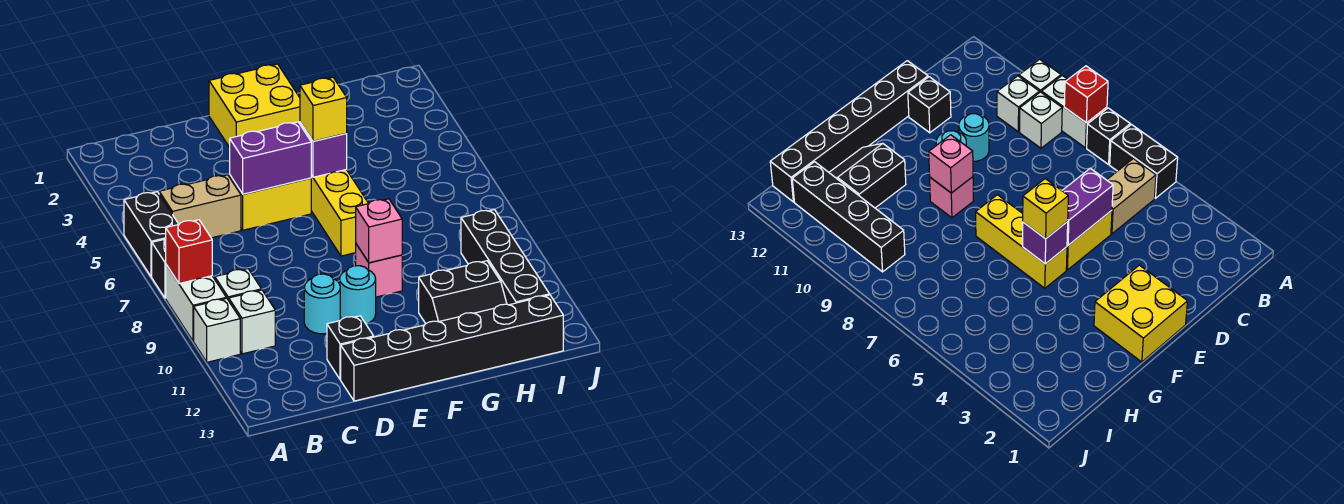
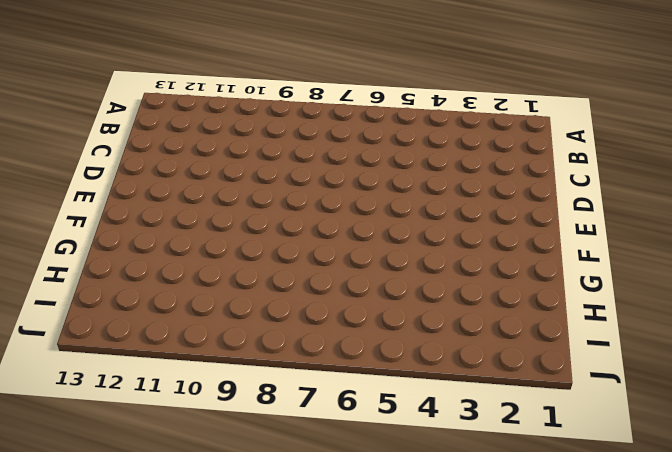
none -> black brick A5:A6 level 1
none -> black brick A7 level 1
none -> white brick A8:A9 level 1

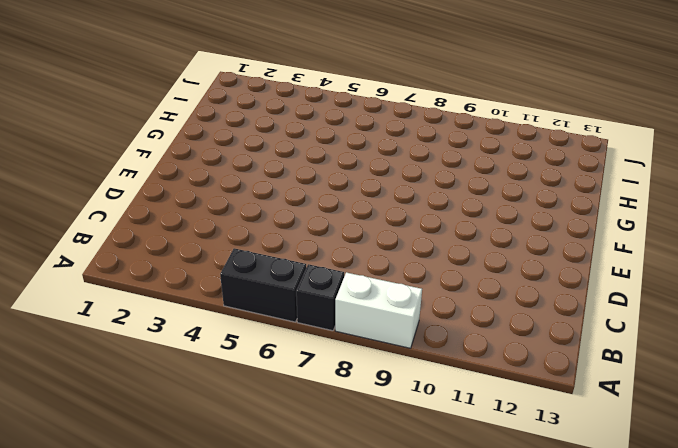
none -> white brick A10 level 1
none -> tan brick B5:C5 level 1
none -> white brick B9 level 1

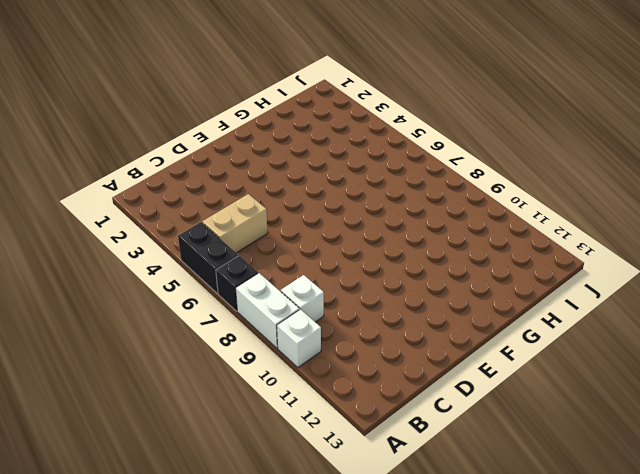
none -> white brick B10 level 1
none -> yellow brick D5:E5 level 1
none -> cyan round brick D10 level 1

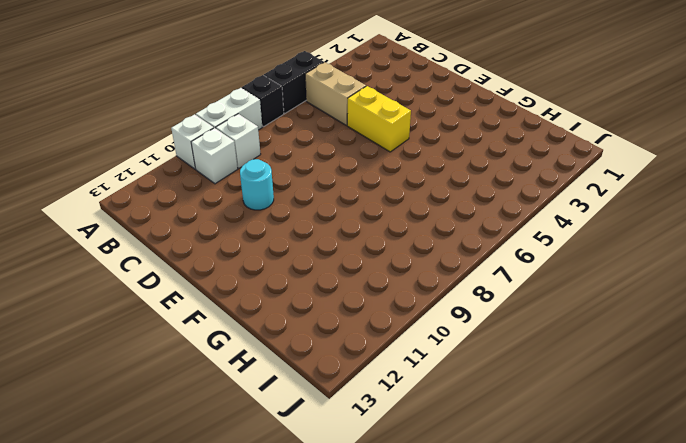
none -> black brick D12 level 1
none -> black brick D13:I13 level 1
none -> yellow brick E1:F2 level 1

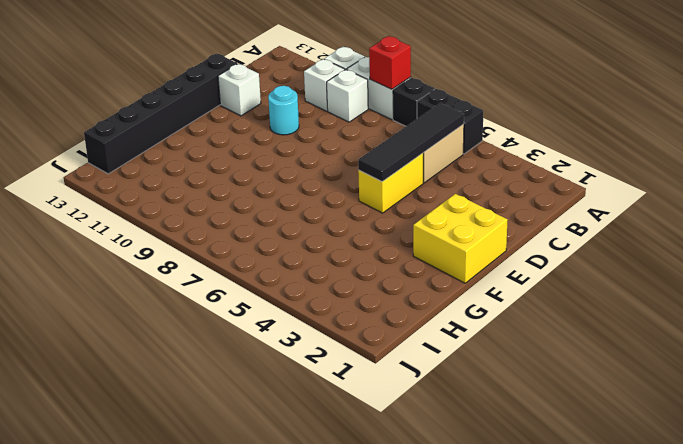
black tile B5:E5 level 2 -> purple brick D5:E5 level 2
white brick D12 level 1 -> black brick D12 level 1
none -> cyan round brick E10 level 1
none -> yellow brick F5:F7 level 1
none -> pink brick F9 level 1

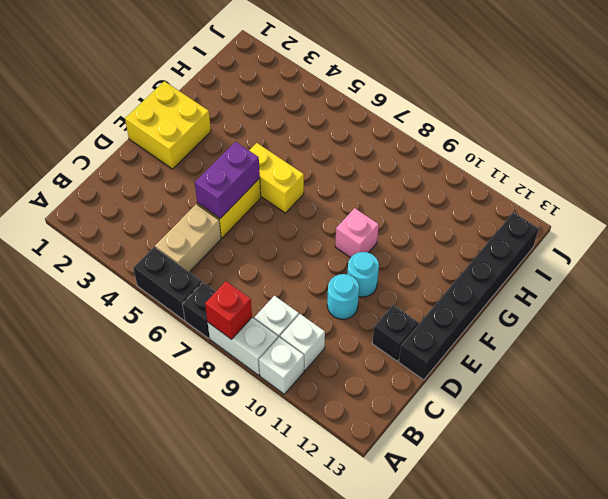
yellow brick F5:F6 level 1 -> yellow brick F5:F7 level 1
none -> black slope G11:H12 level 1 top 11
none -> black brick I9:I12 level 1
none -> purple brick F5 level 2

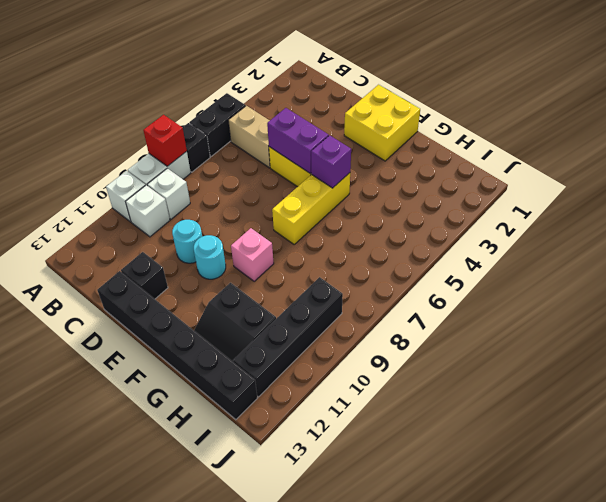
none -> pink brick F9 level 2
none -> yellow brick F5 level 3

